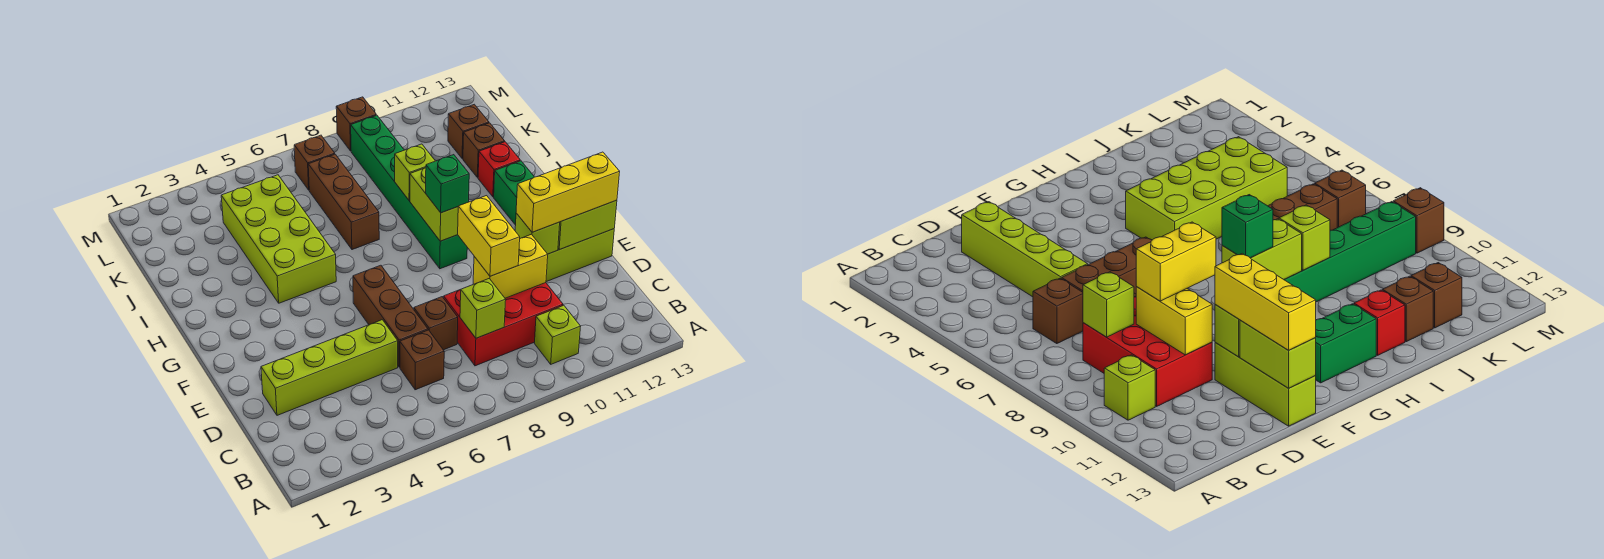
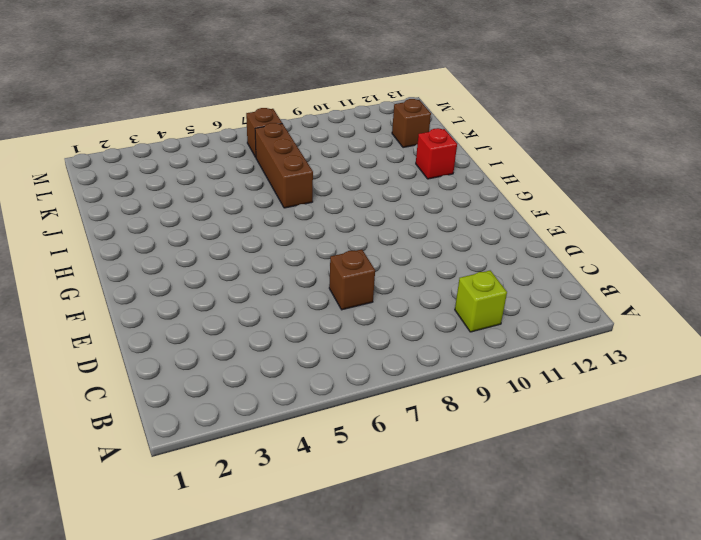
none -> brown brick C6 level 1
none -> red brick C8:D10 level 1
none -> lime brick D2:D5 level 1

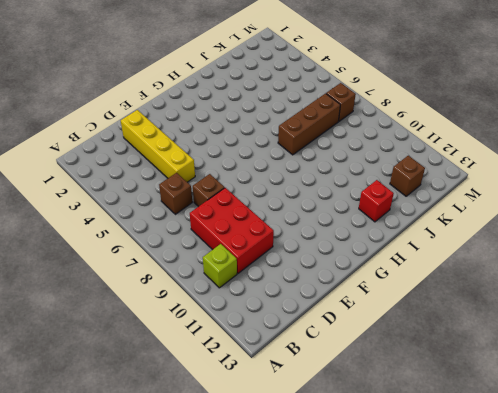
yellow brick D2:D5 level 1 -> lime brick D2:D5 level 1
none -> brown brick D6:F6 level 1
none -> lime brick E11:E13 level 1
none -> green brick G9:L9 level 1

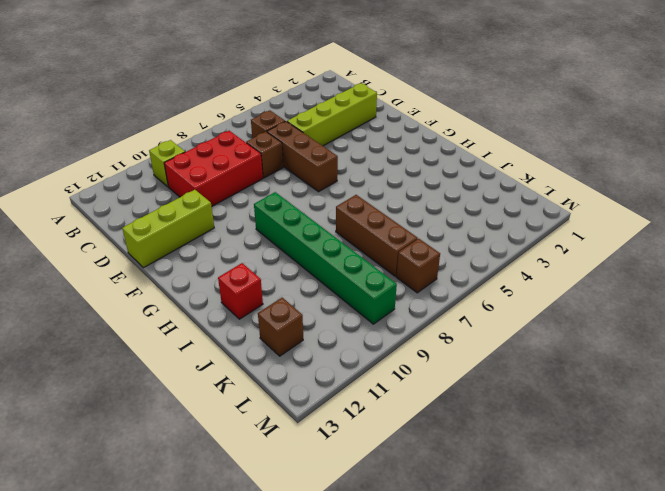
none -> green brick G12:H12 level 1
none -> lime brick H4:K5 level 1
none -> brown brick J12 level 1

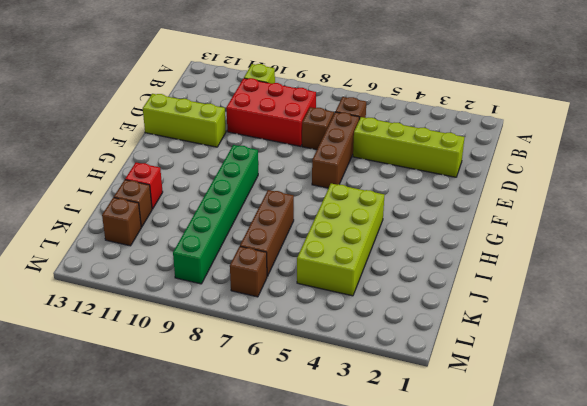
none -> green brick G12:H12 level 1
none -> brown brick M9 level 1
none -> lime brick C8 level 2

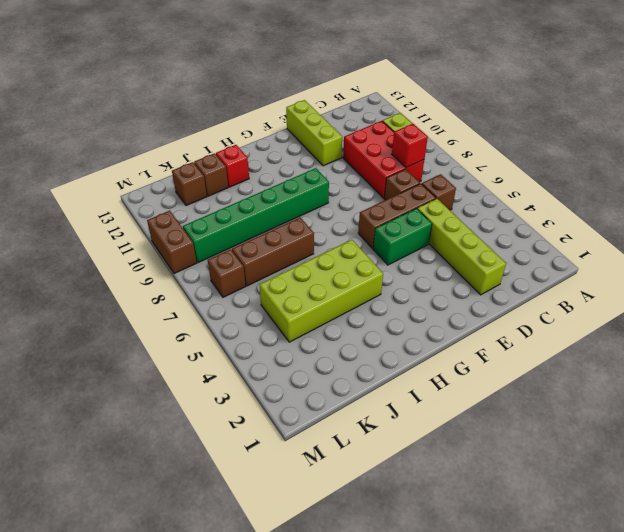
red brick C8 level 2 -> lime brick C8 level 2
green brick E5:F5 level 1 -> green brick G12:H12 level 1
brown brick M9:M10 level 1 -> brown brick M9 level 1
none -> yellow brick D9:D10 level 2
none -> lime brick E11 level 2
none -> lime brick E12:E13 level 2

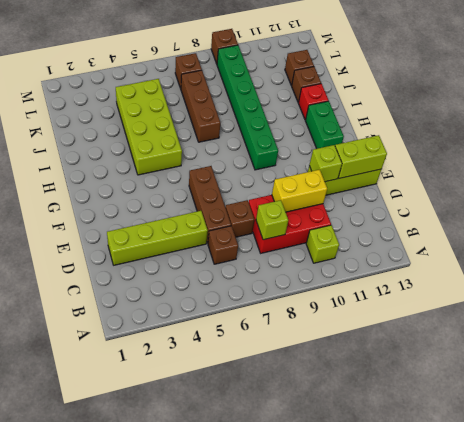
none -> lime brick G9:H9 level 2
none -> lime brick I9 level 2
none -> yellow brick D9:E9 level 3

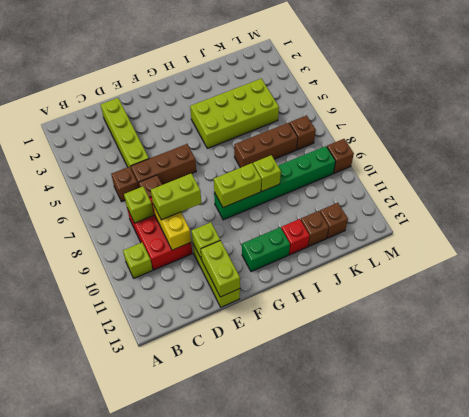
lime brick D9:E9 level 3 -> yellow brick D9:E9 level 3
none -> yellow brick E11:E13 level 3
none -> green brick G9 level 3

